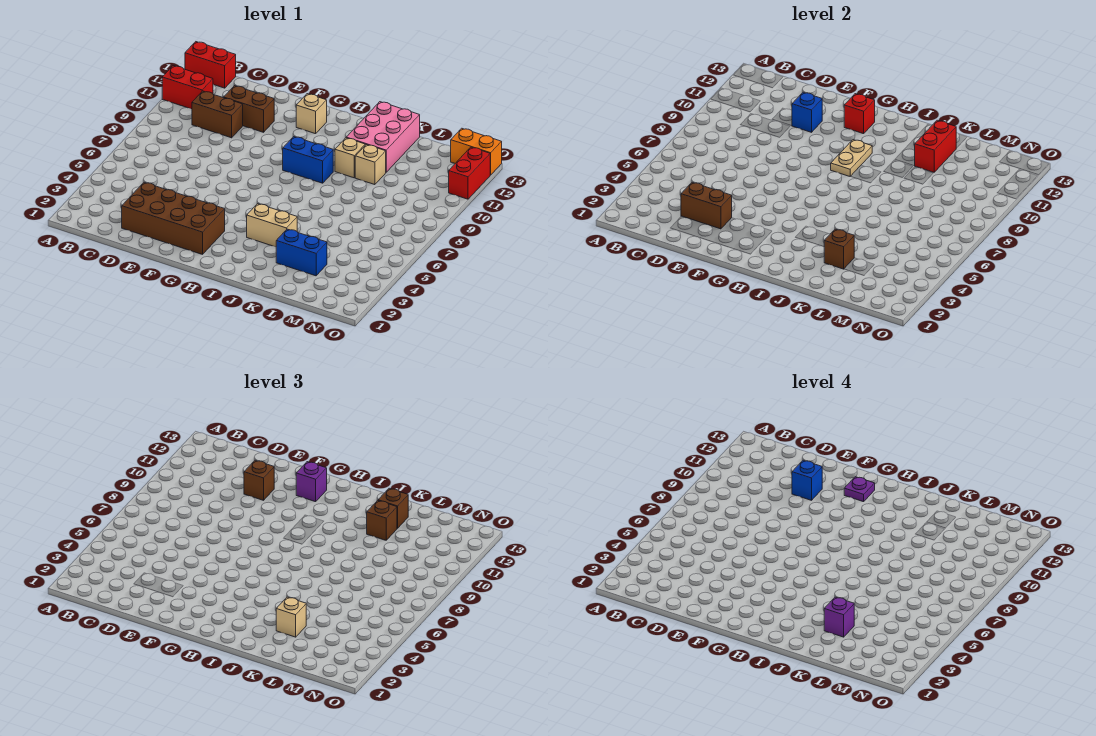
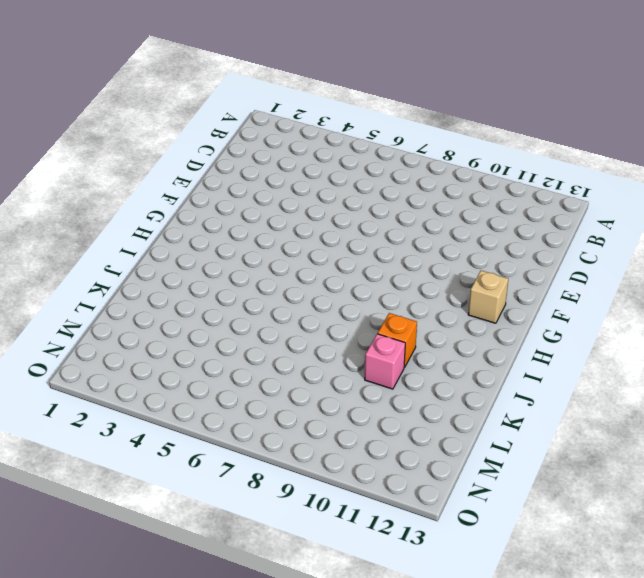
orange brick J10 level 1 -> tan brick J10 level 1
pink brick K10 level 1 -> tan brick K10 level 1
none -> red brick A11:B11 level 1
none -> red brick A13:B13 level 1
none -> brown brick C10:D10 level 1

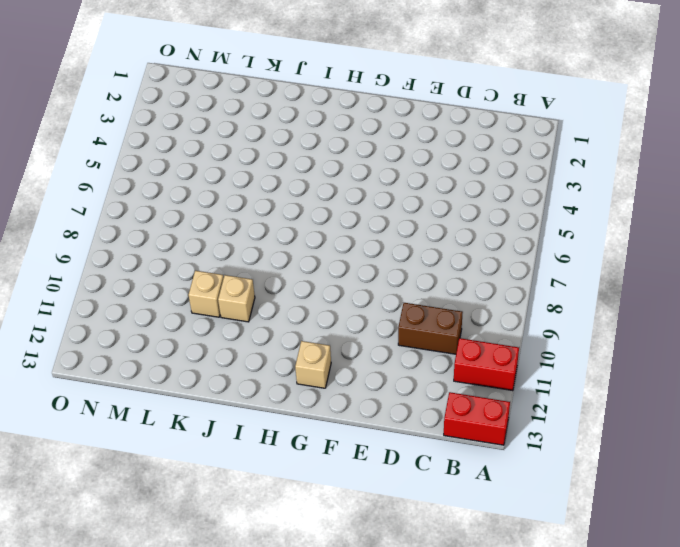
none -> brown brick D2:G3 level 1
none -> brown brick D11:E11 level 1
none -> blue brick H9:I9 level 1

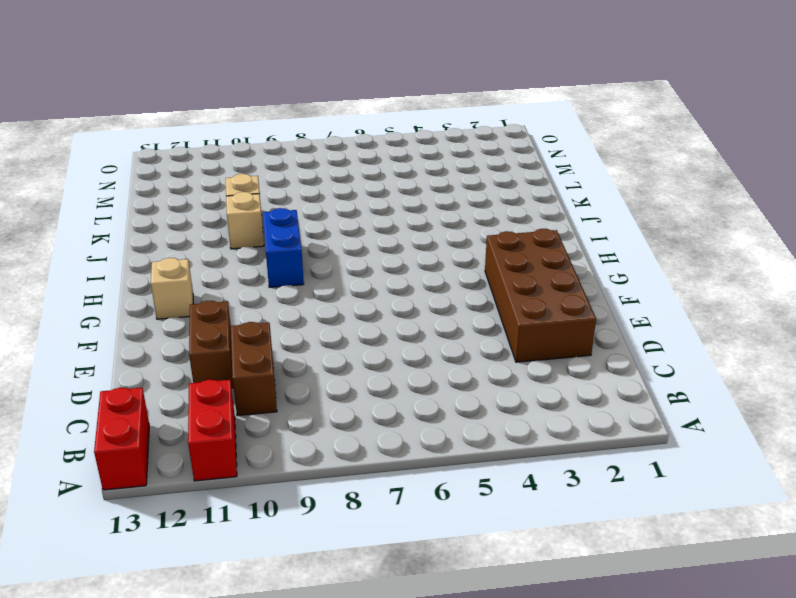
none -> tan brick I4:J4 level 1
none -> pink brick J11:K13 level 1
none -> blue brick K3:L3 level 1

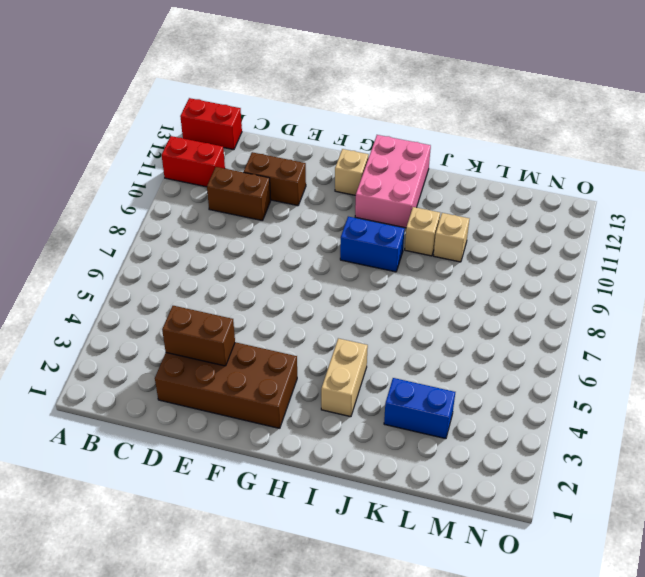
pink brick H11:I13 level 1 -> pink brick J11:K13 level 1
tan brick I3:I4 level 1 -> tan brick I4:J4 level 1
none -> orange brick N13:O13 level 1
none -> red brick O11:O12 level 1
none -> blue brick E11 level 2

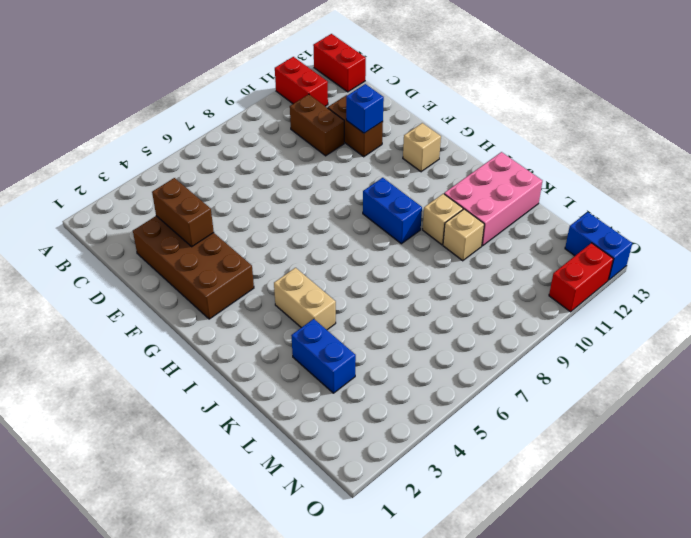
blue brick N13:O13 level 1 -> orange brick N13:O13 level 1
none -> red brick G12 level 2
none -> tan plate H9:H10 level 2
none -> brown brick K3 level 2

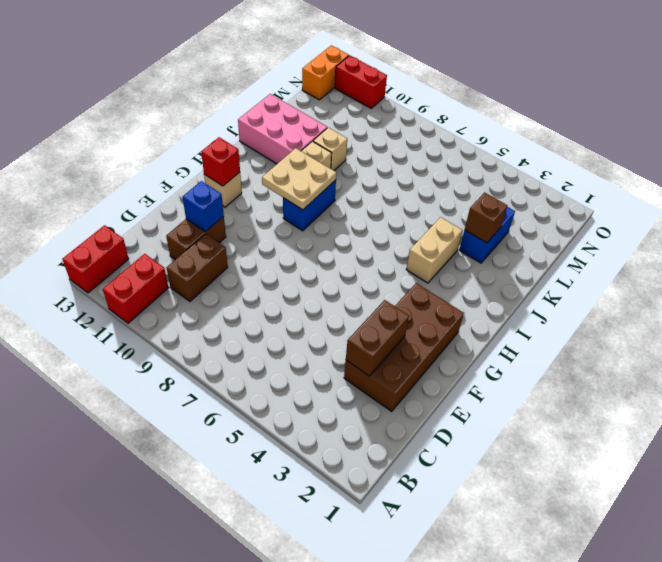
tan plate H9:I10 level 2 -> tan plate H9:H10 level 2
none -> red brick K11:K12 level 2
none -> brown brick E11 level 3
none -> purple brick G12 level 3

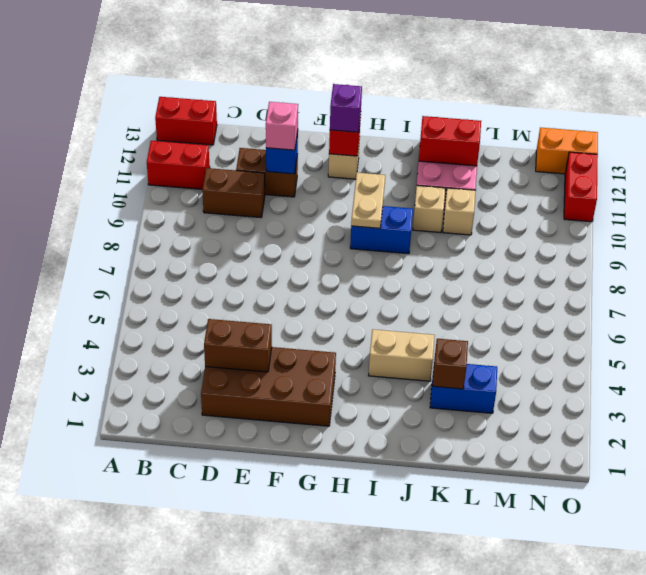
pink brick E11 level 3 -> brown brick E11 level 3
red brick J12:K12 level 2 -> red brick K11:K12 level 2
none -> tan brick K3 level 3
none -> brown brick K11 level 3
none -> brown brick K12 level 3

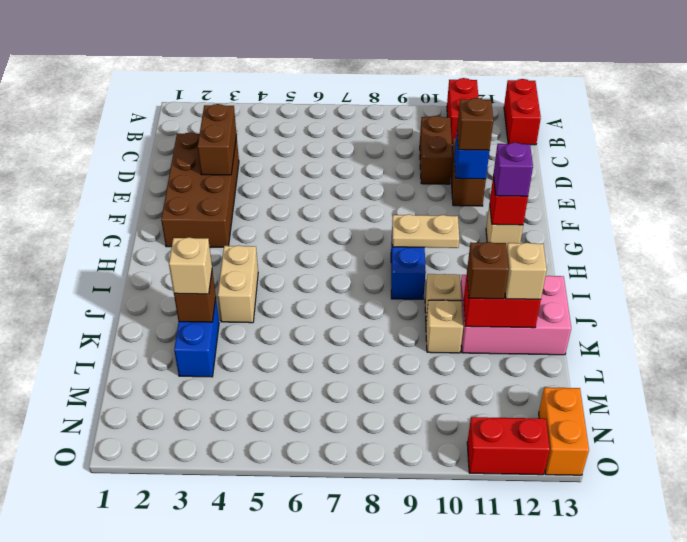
tan brick K12 level 3 -> brown brick K12 level 3
none -> blue brick E11 level 4
none -> purple plate G12 level 4
none -> purple brick K3 level 4

